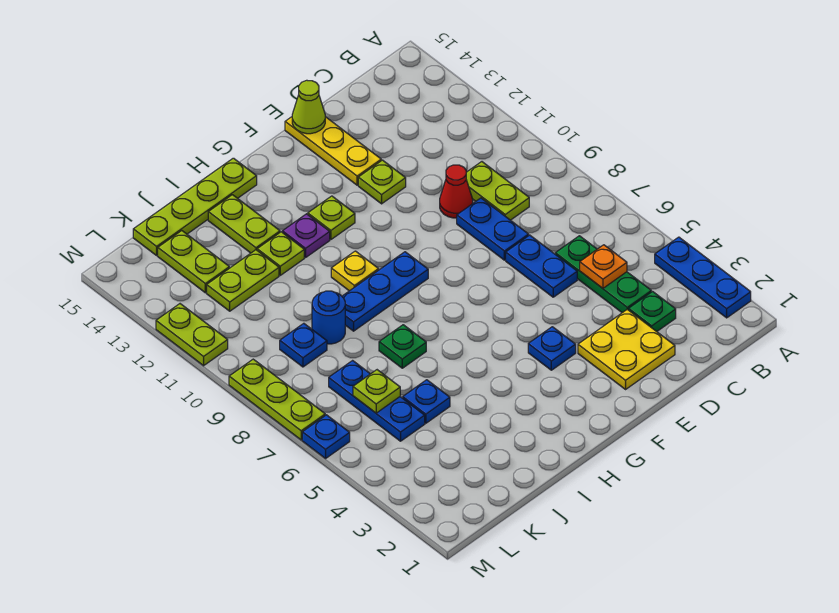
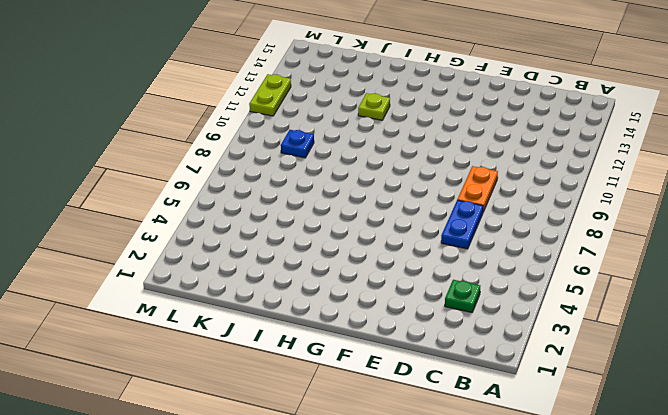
orange plate D8:D9 level 1 -> blue plate D8:D9 level 1
none -> blue plate A2:A4 level 1
none -> green plate C4:C6 level 1
none -> lime plate C9:C10 level 1
none -> yellow plate D2:E3 level 1

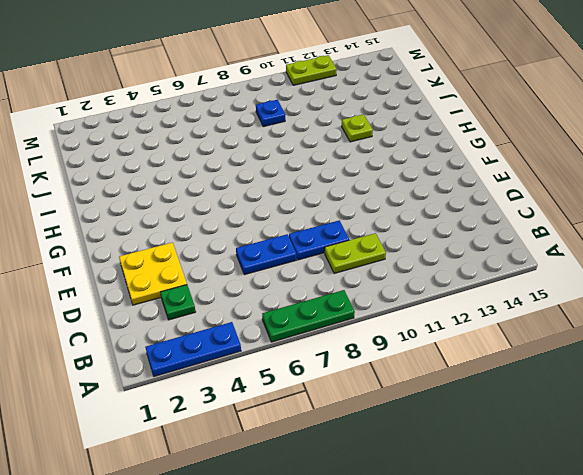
green plate A6:A8 level 1 -> green plate C4:C6 level 1
none -> red cone D10 level 1
none -> lime plate E12 level 1
none -> yellow plate E13:E15 level 1
none -> blue plate F4 level 1

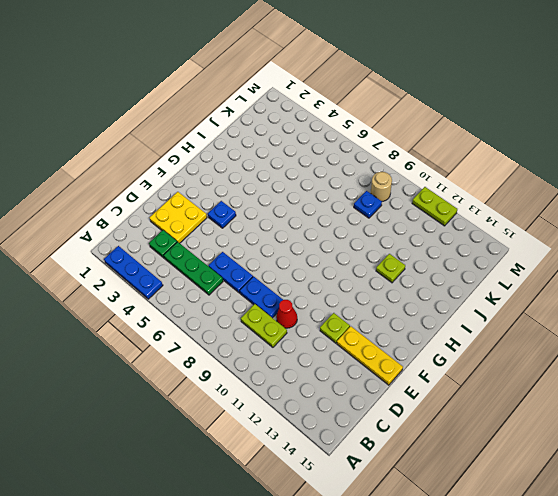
tan round brick L9 level 1 -> none
none -> blue plate G9:I9 level 1
none -> lime plate G12 level 1
none -> yellow plate H10 level 1
none -> purple plate H12 level 1

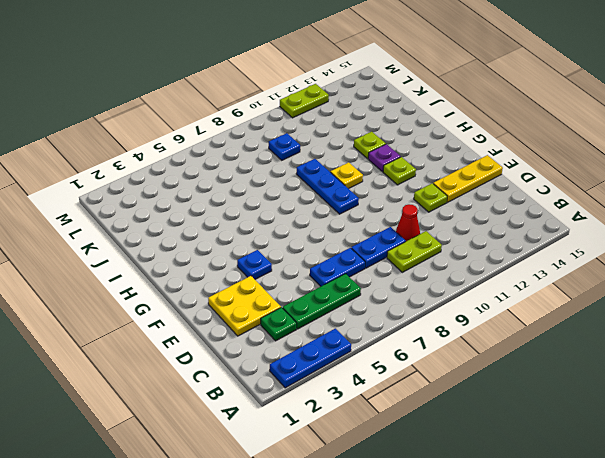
none -> lime plate H15:K15 level 1
none -> green plate I7 level 1
none -> lime plate I13:I14 level 1
none -> blue plate J5 level 1

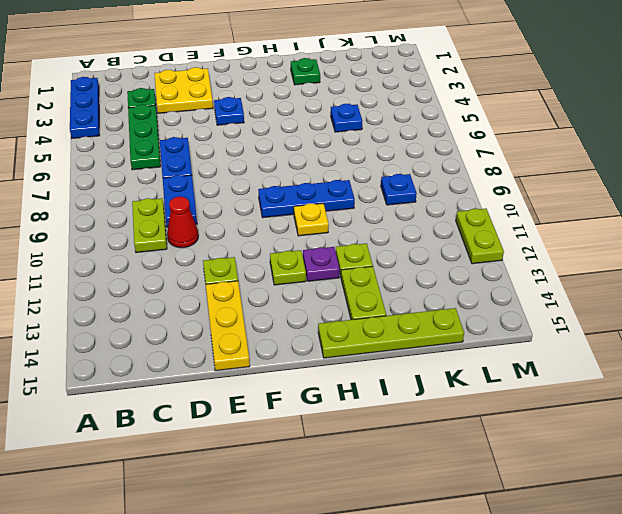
green plate I2 level 1 -> green plate I7 level 1
none -> blue round brick J9 level 1
none -> lime plate J12:K12 level 1
none -> blue plate K5:K7 level 1
none -> lime plate K13:K14 level 1

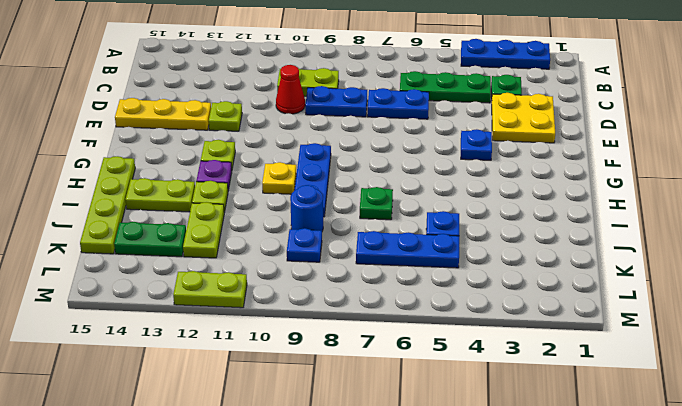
green plate K13:K14 level 1 -> lime plate K13:K14 level 1
none -> blue plate M6 level 1
none -> lime plate M7:M9 level 1
none -> orange plate C5 level 2
none -> lime cone E15 level 2

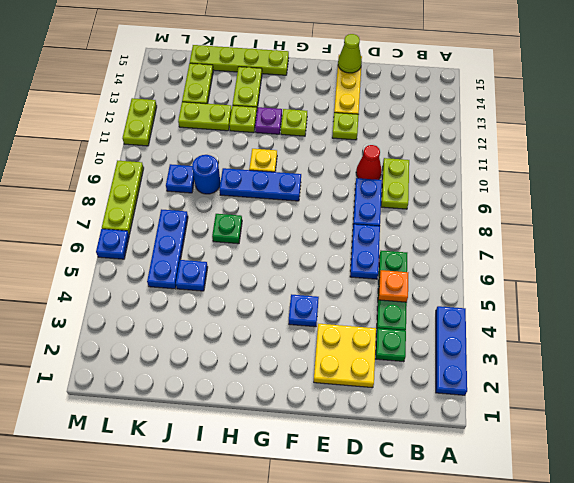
none -> lime plate K6 level 2

